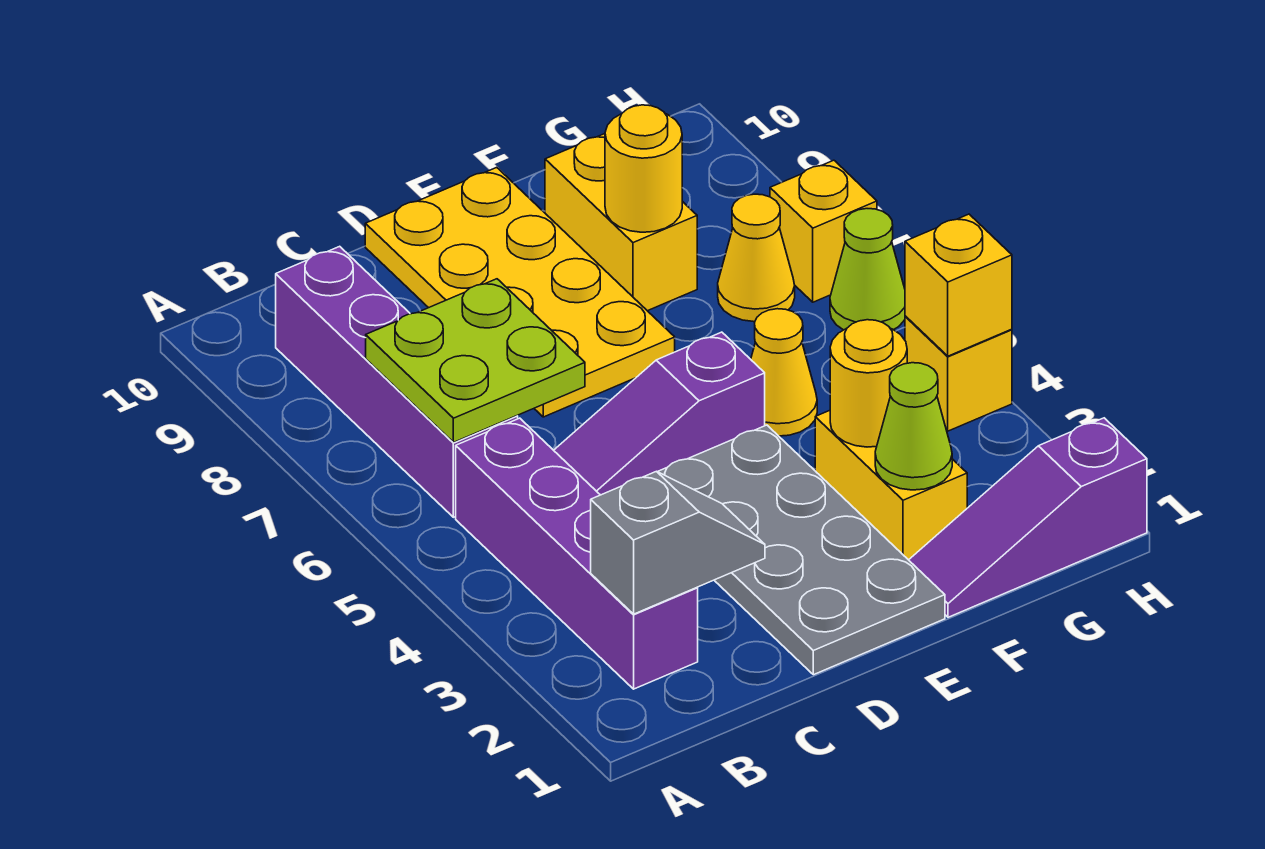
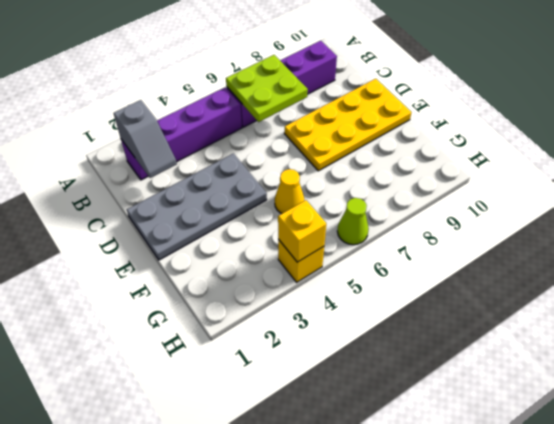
none -> purple slope C5:E5 level 1 top E
none -> purple slope F1:H1 level 1 top H
none -> yellow brick F2:F3 level 1

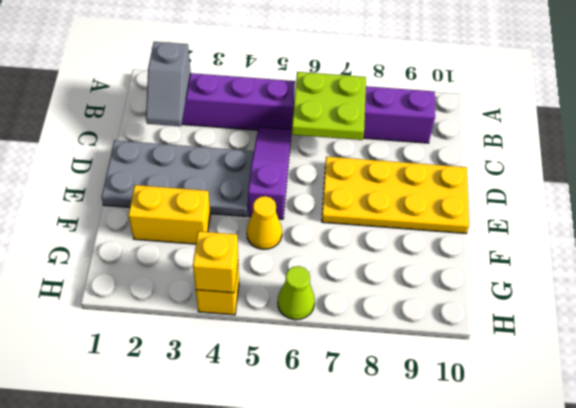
none -> purple slope F1:H1 level 1 top H
none -> yellow brick F8:F9 level 1
none -> yellow cone G7 level 1

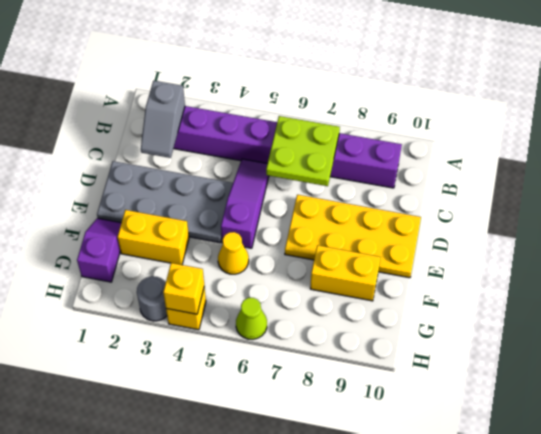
purple slope F1:G1 level 1 top G -> purple slope F1:H1 level 1 top H
grey round brick H3 level 1 -> none
none -> yellow cone G7 level 1
none -> yellow brick H7 level 1
none -> lime cone F2 level 2

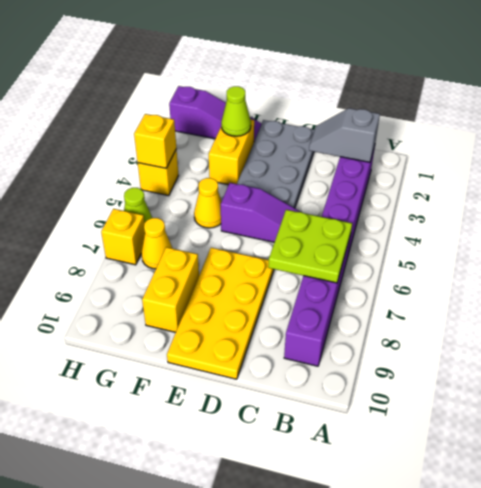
none -> yellow round brick F3 level 2
none -> yellow round brick F8 level 2

